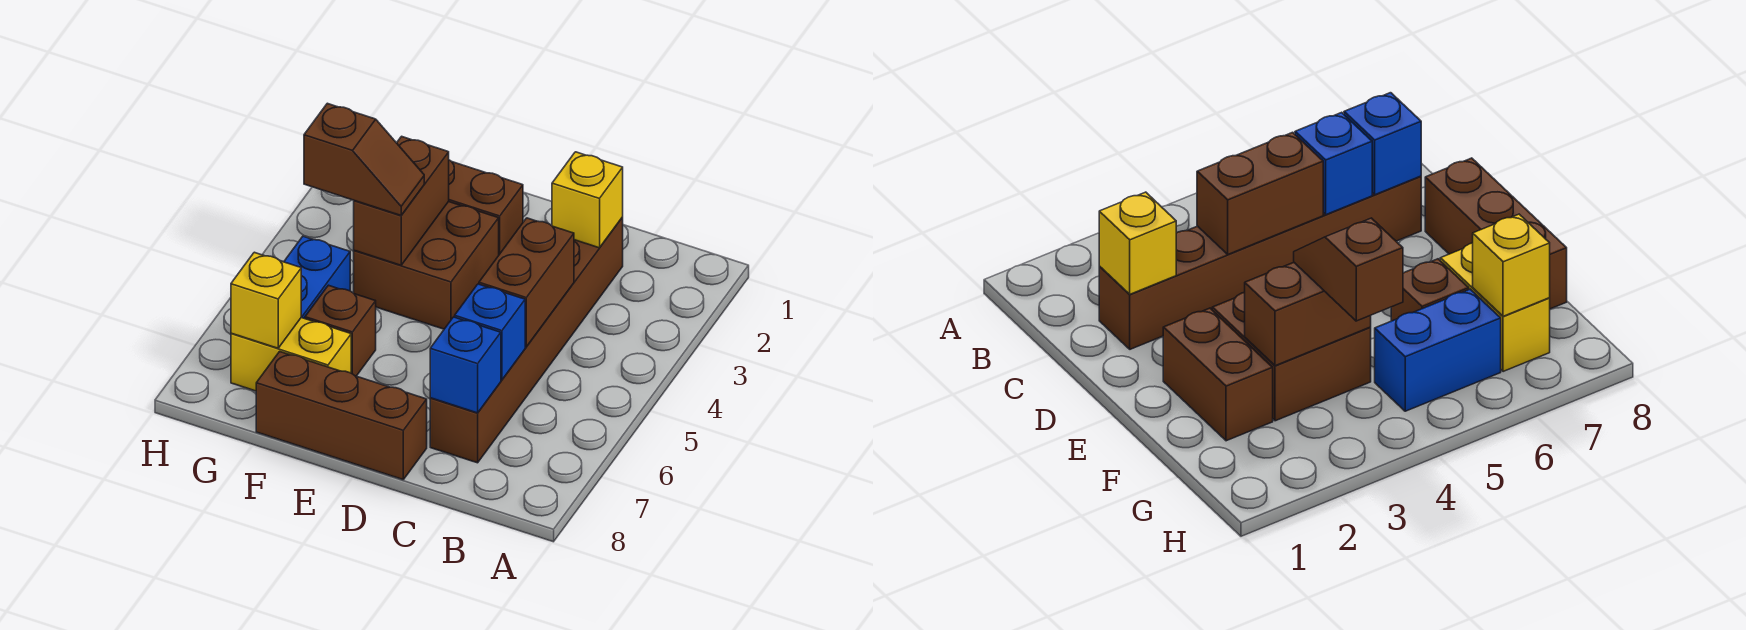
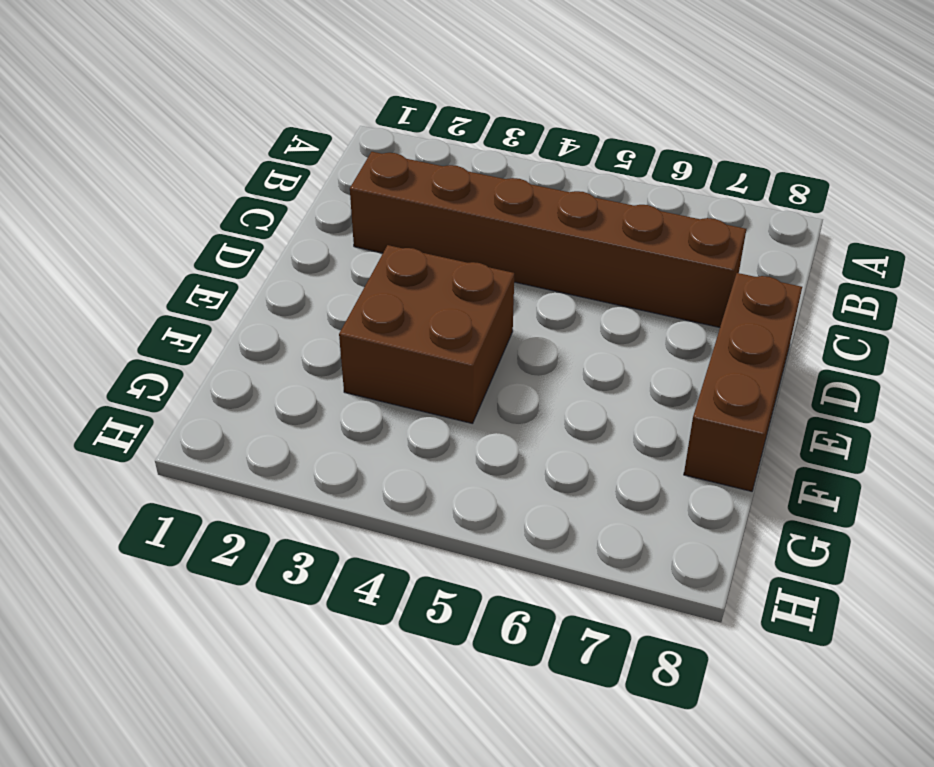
none -> brown brick E2:F2 level 1
none -> brown brick F6 level 1
none -> yellow brick F7:G7 level 1

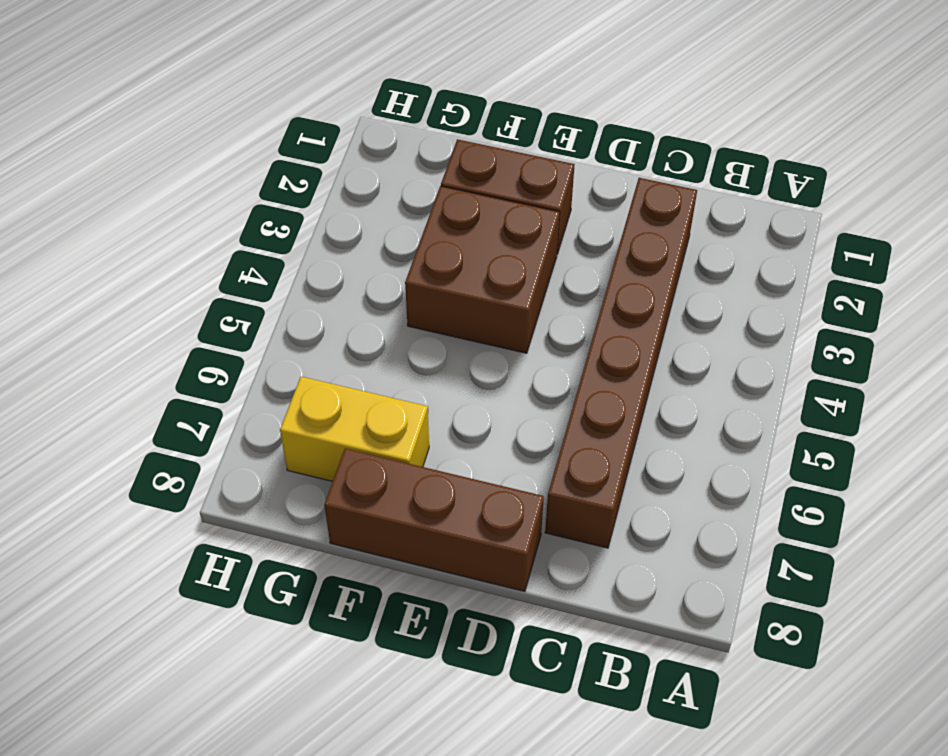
none -> brown brick F6 level 1
none -> blue brick G5:G6 level 1
none -> yellow brick C2 level 2

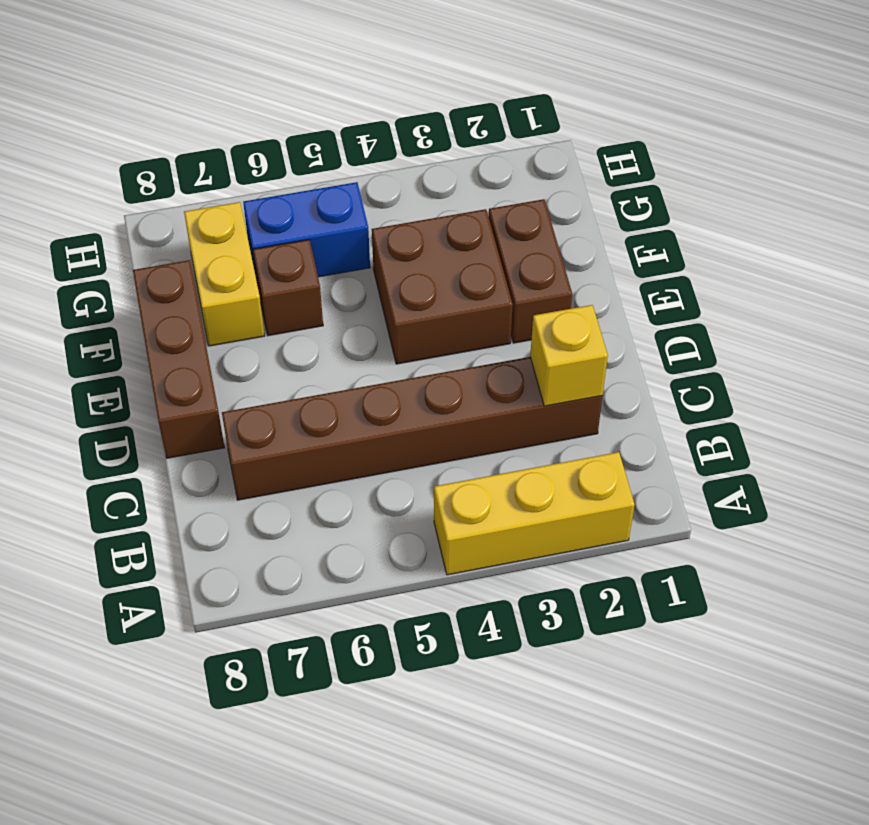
yellow brick A2:A4 level 1 -> none
none -> brown brick C4:C5 level 2
none -> blue brick C6 level 2
none -> blue brick C7 level 2

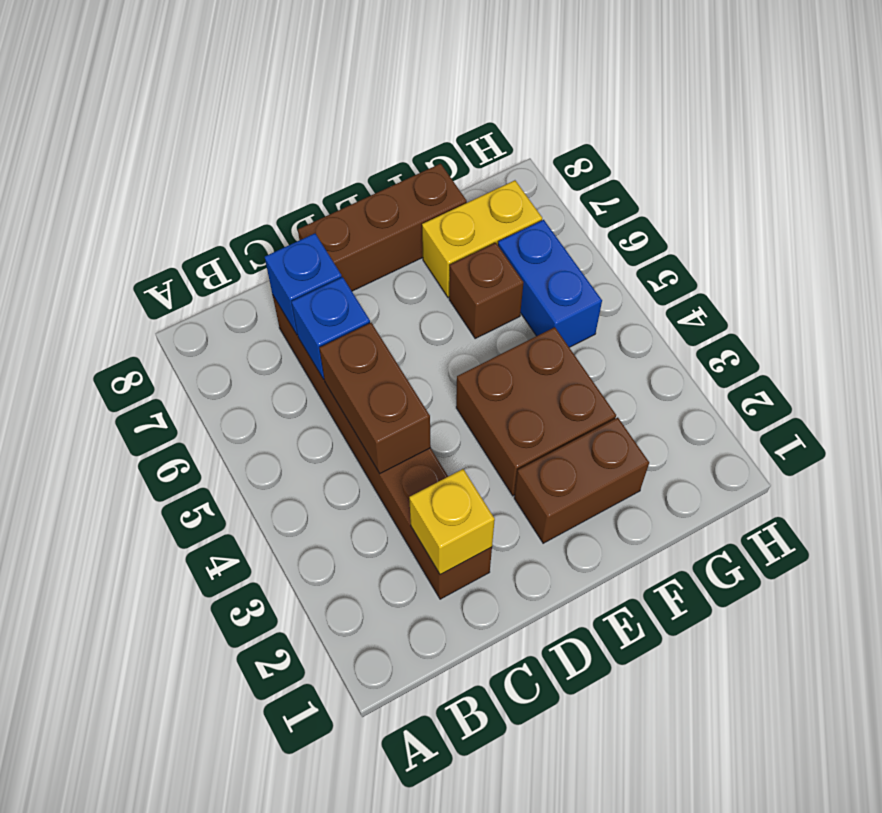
none -> brown brick F3:F4 level 2
none -> yellow brick G7 level 2
none -> brown slope F4:G4 level 3 top G

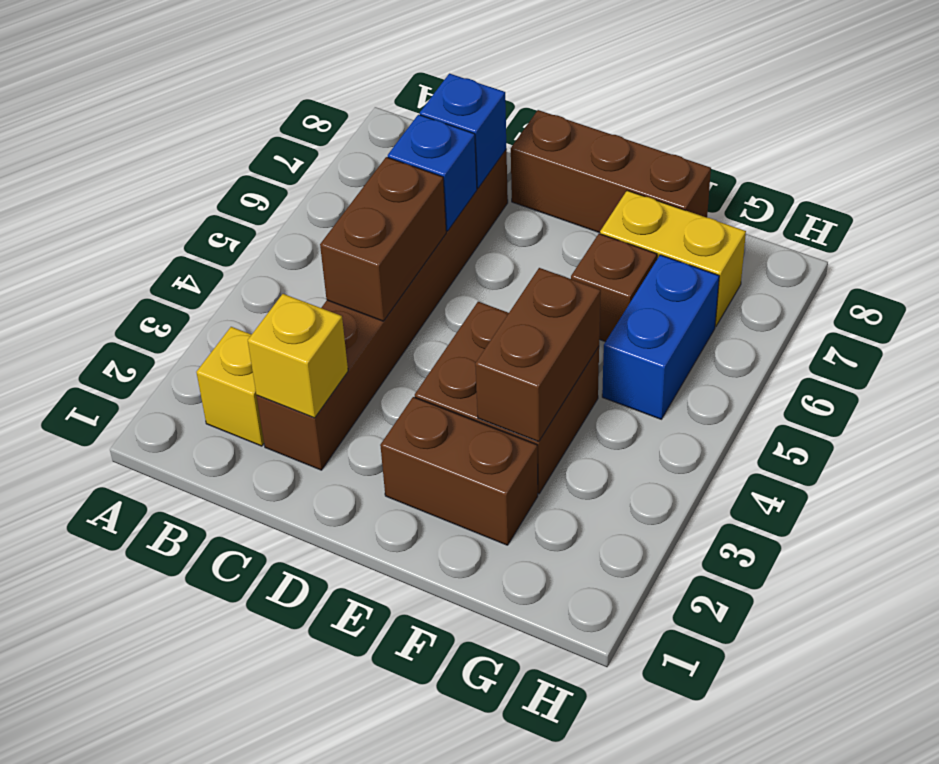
yellow brick B2 level 1 -> yellow brick G7 level 2
none -> brown slope F4:G4 level 3 top G

